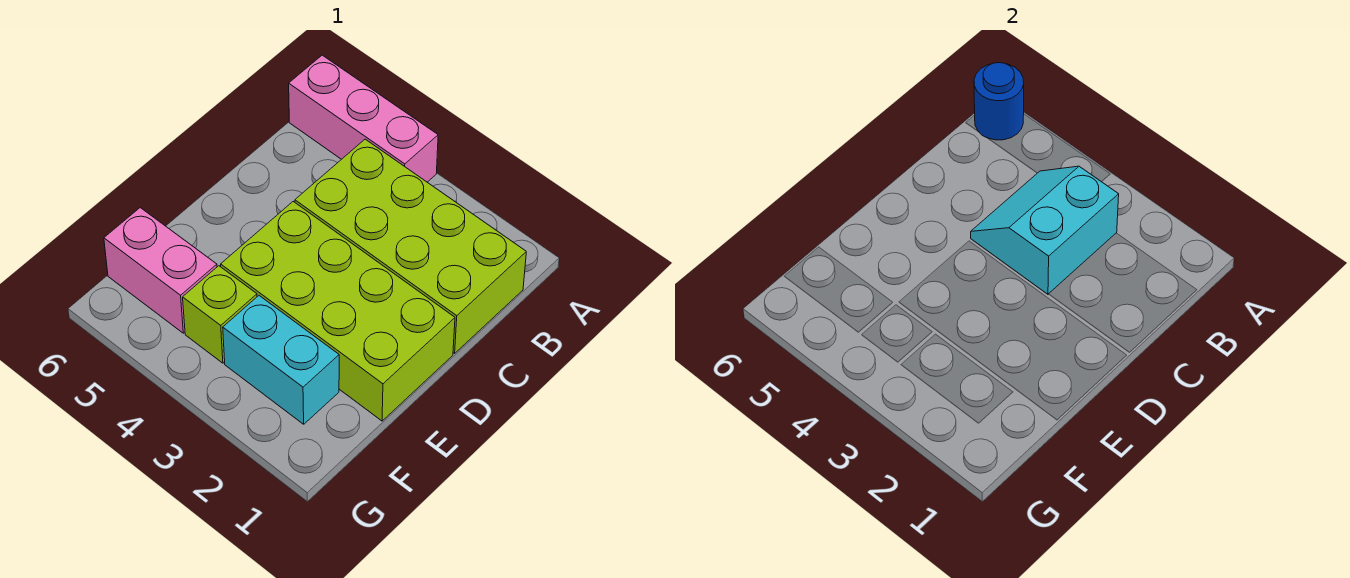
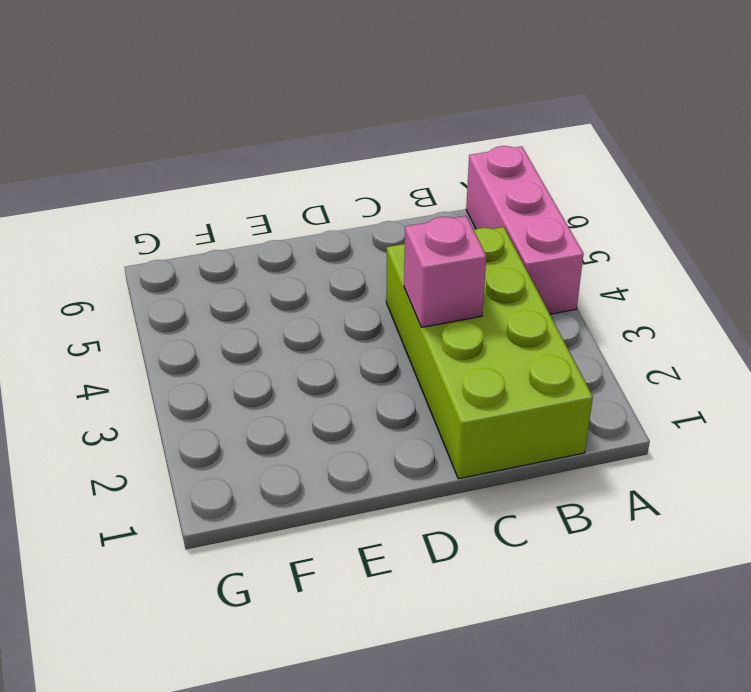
pink brick C3 level 2 -> cyan slope B3:C4 level 2 top 3
none -> lime brick D1:E4 level 1
none -> cyan brick F2:F3 level 1

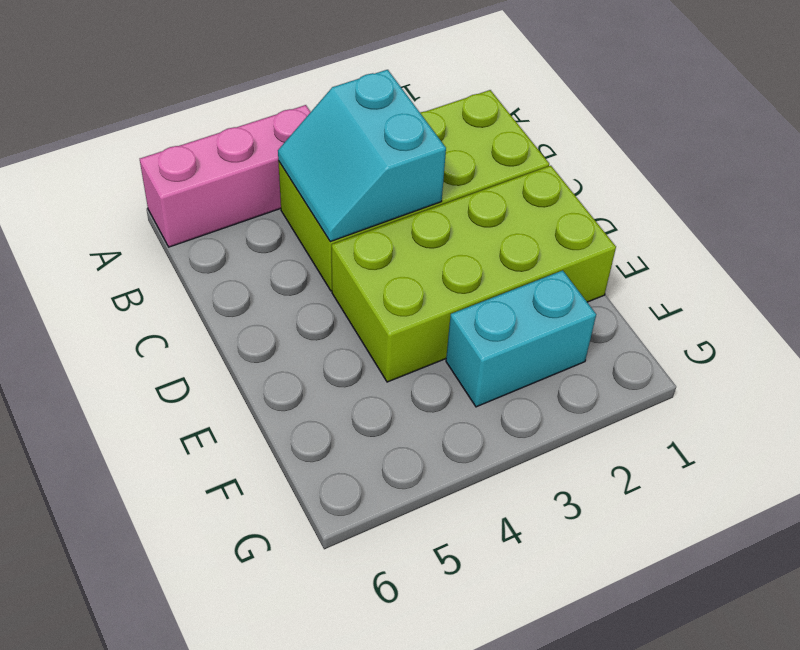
none -> lime brick F4 level 1
none -> pink brick F5:F6 level 1

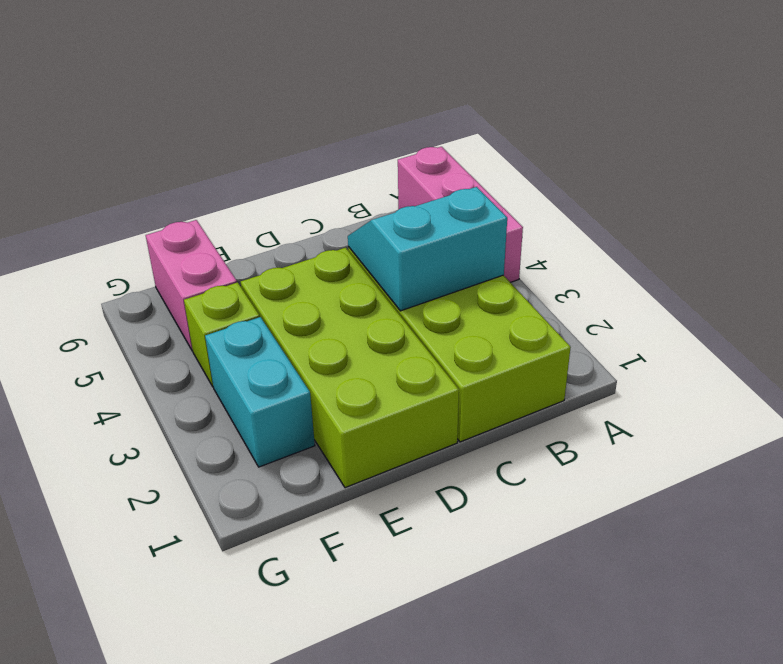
none -> blue round brick A6 level 2

